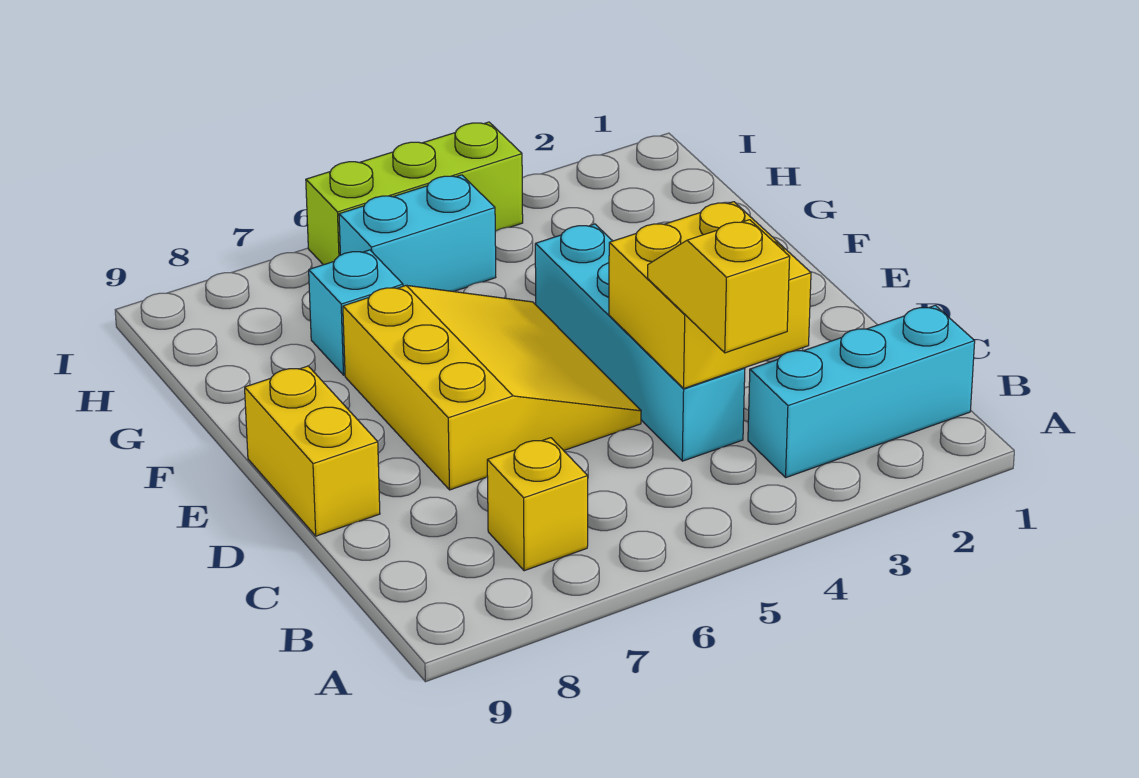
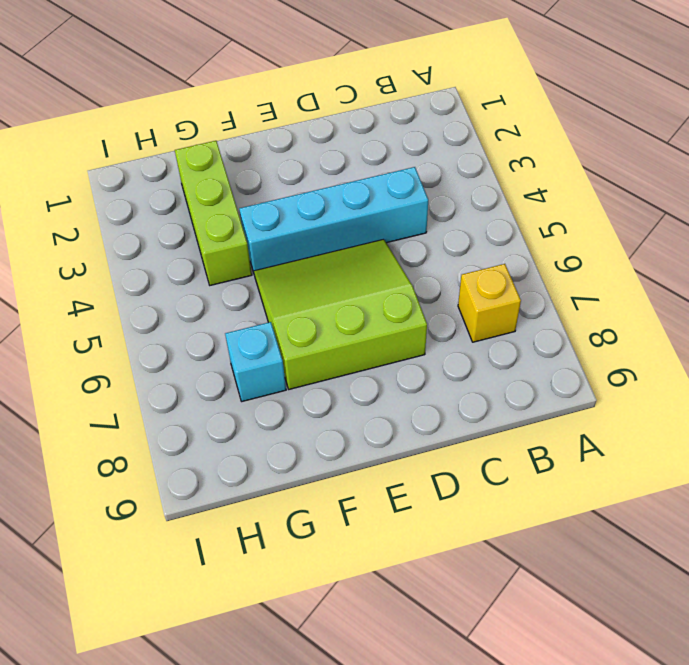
lime slope D5:F7 level 1 top 7 -> yellow slope D5:F7 level 1 top 7
lime brick G2:G4 level 1 -> lime brick I4:I6 level 1
none -> cyan brick B1:B3 level 1
none -> yellow brick D9:E9 level 1

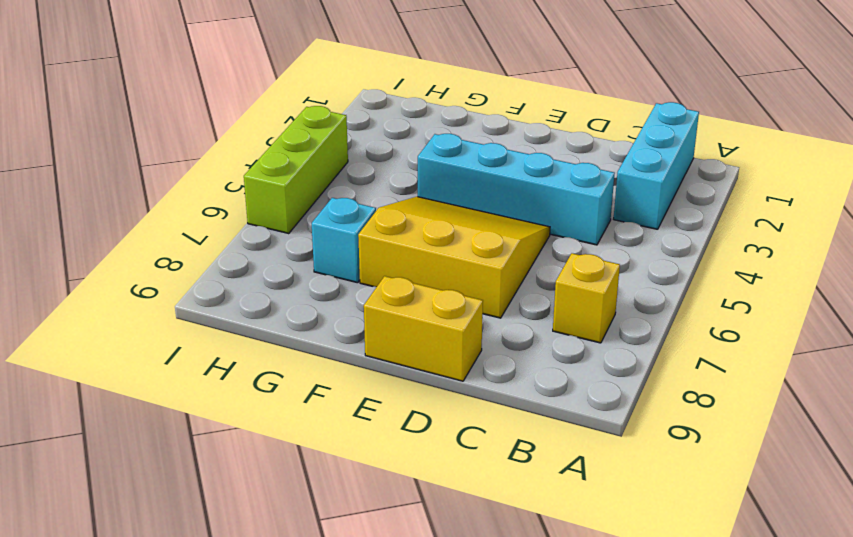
none -> cyan brick H5:H6 level 1
none -> yellow brick C3:D4 level 2

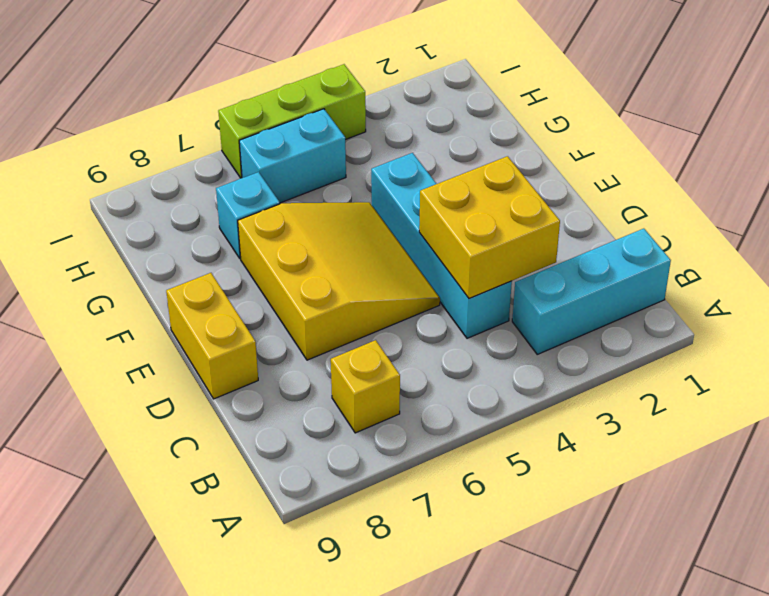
none -> yellow slope B4:C4 level 3 top B

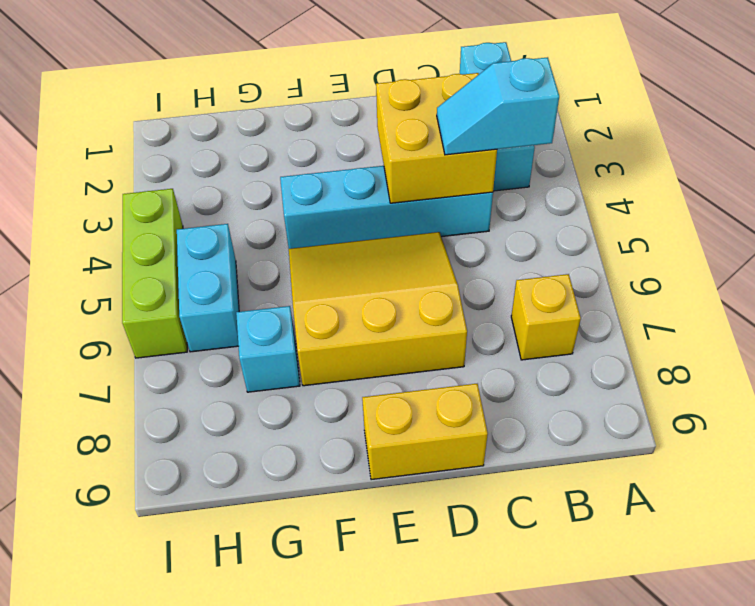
cyan slope B4:C4 level 3 top B -> yellow slope B4:C4 level 3 top B

